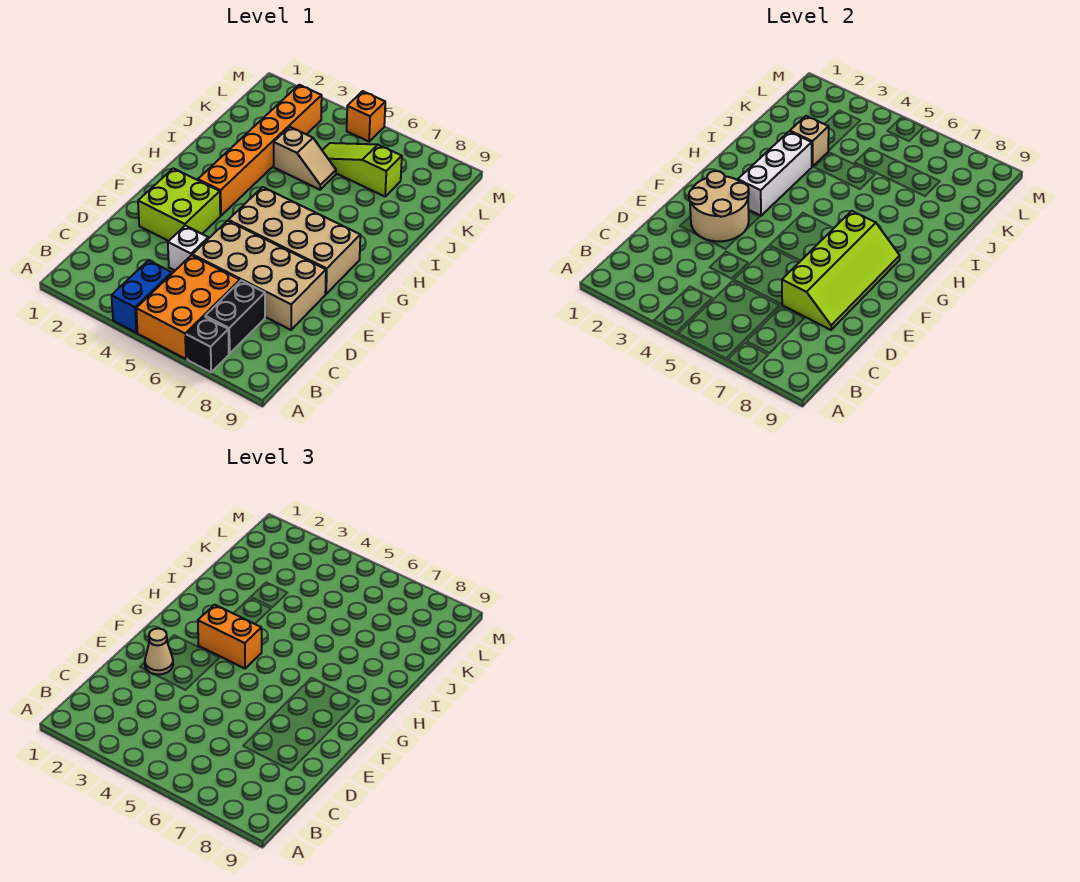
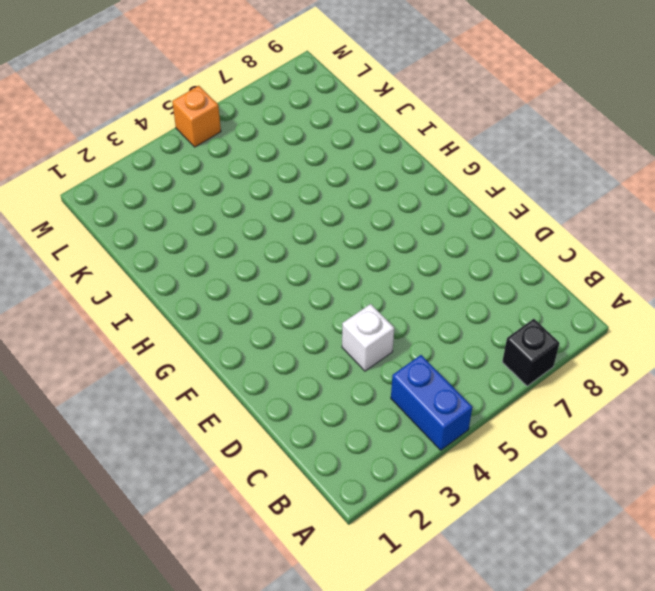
none -> orange brick A5:C6 level 1
none -> black brick B7:C7 level 1
none -> tan brick D5:E8 level 1

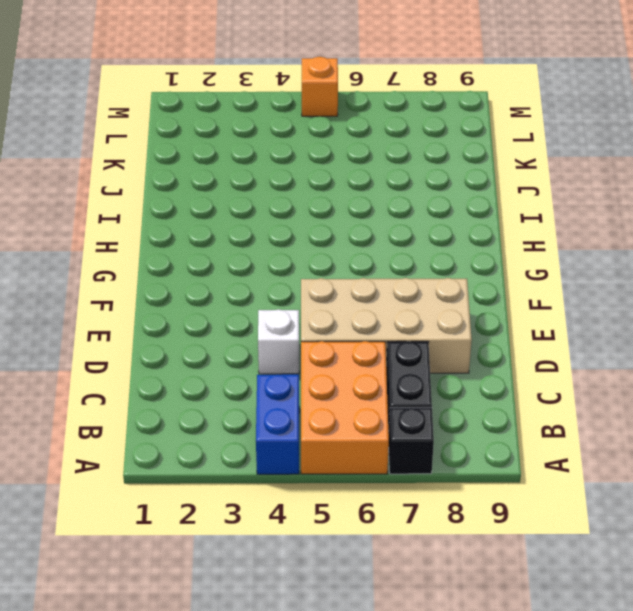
none -> lime brick E2:F3 level 1
none -> tan brick F5:G8 level 1
none -> orange brick G3:L3 level 1

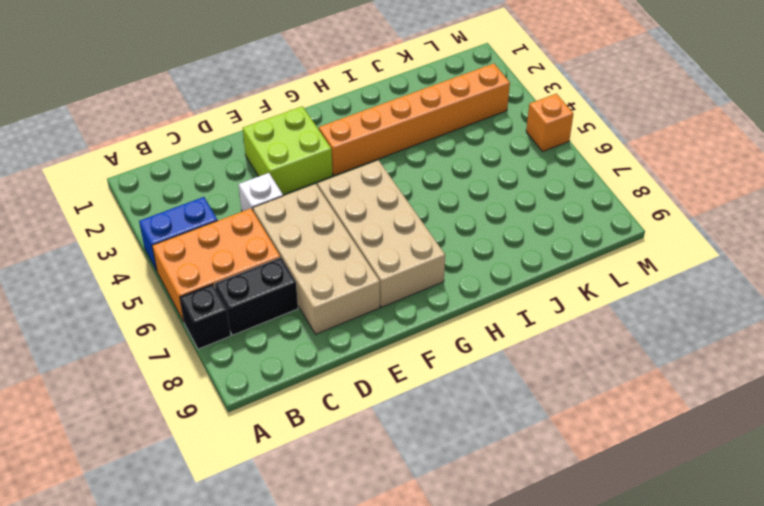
none -> tan slope J4:J5 level 1 top 4
none -> lime slope K5:K7 level 1 top 7
none -> lime slope D7:G8 level 2 top 7

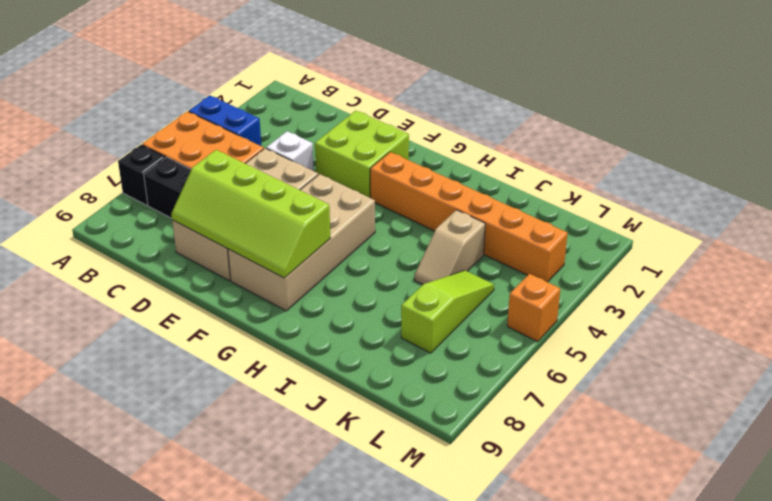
none -> tan round brick E2:F3 level 2
none -> white brick G3:I3 level 2
none -> tan brick J3 level 2

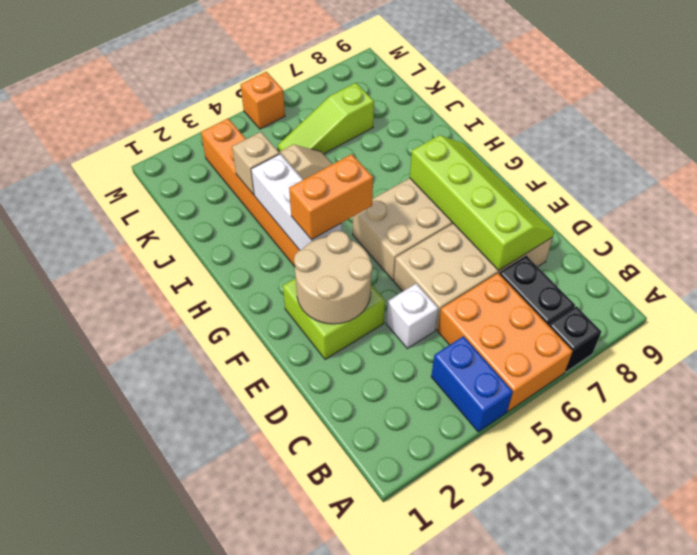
none -> tan cone E2 level 3

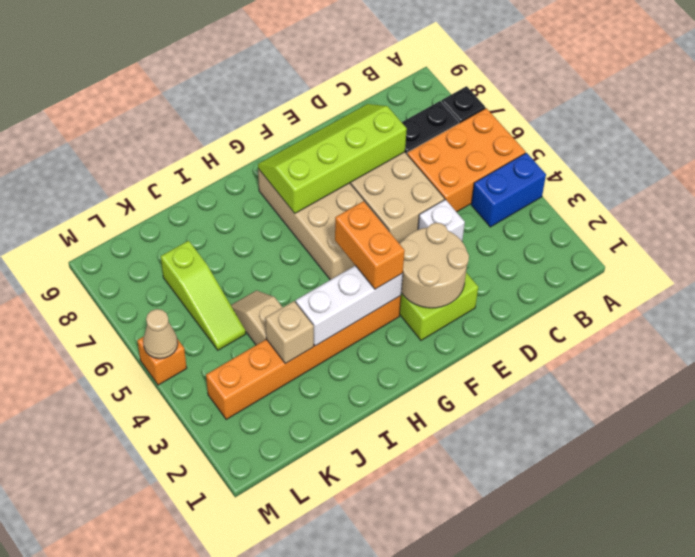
tan cone M5 level 2 -> tan cone E2 level 3

